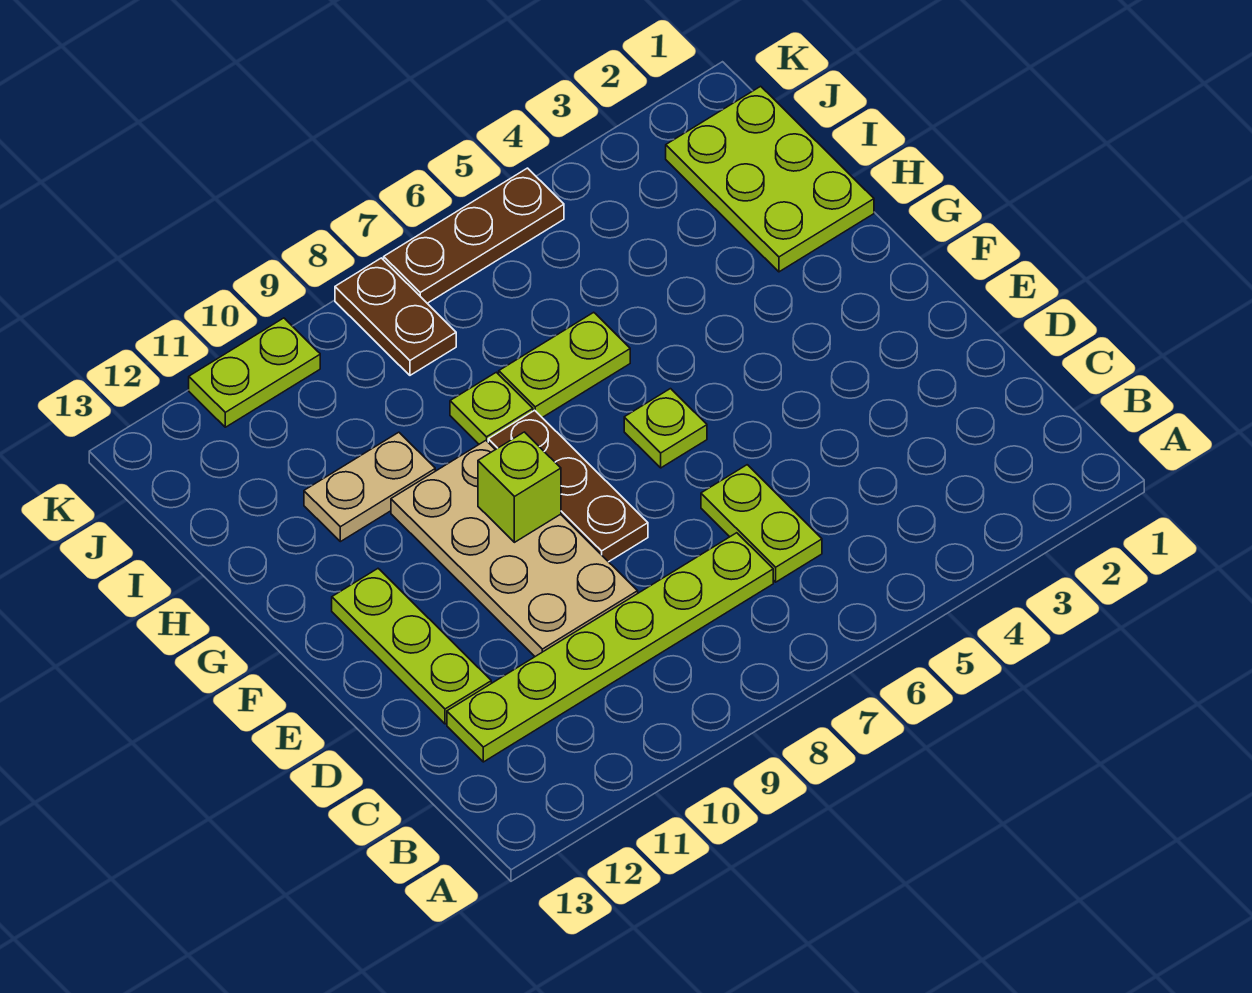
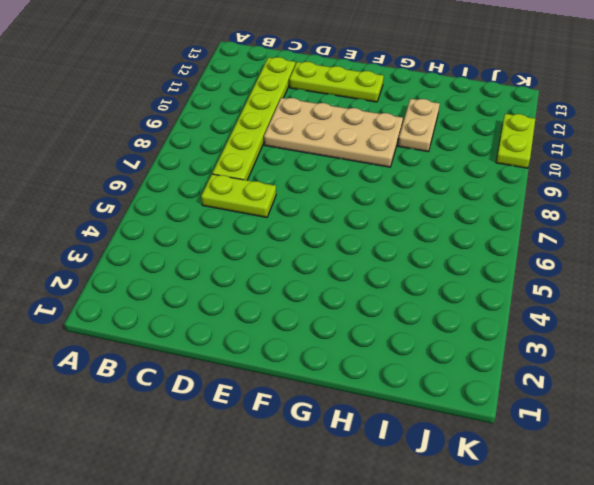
none -> brown plate E8:G8 level 1
none -> lime plate F6 level 1
none -> lime plate H1:J2 level 1

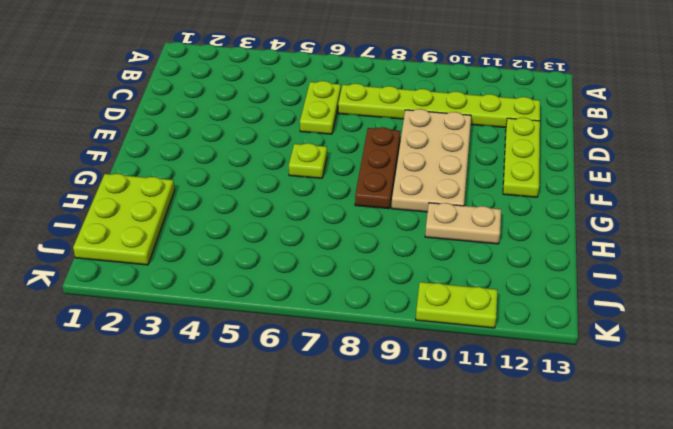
none -> lime plate H6:H7 level 1
none -> lime plate H8 level 1
none -> brown plate J8:K8 level 1

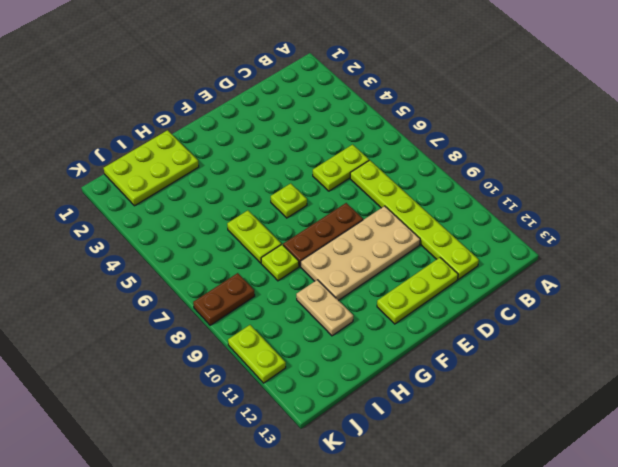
none -> brown plate K5:K7 level 1
none -> lime brick F9 level 2

